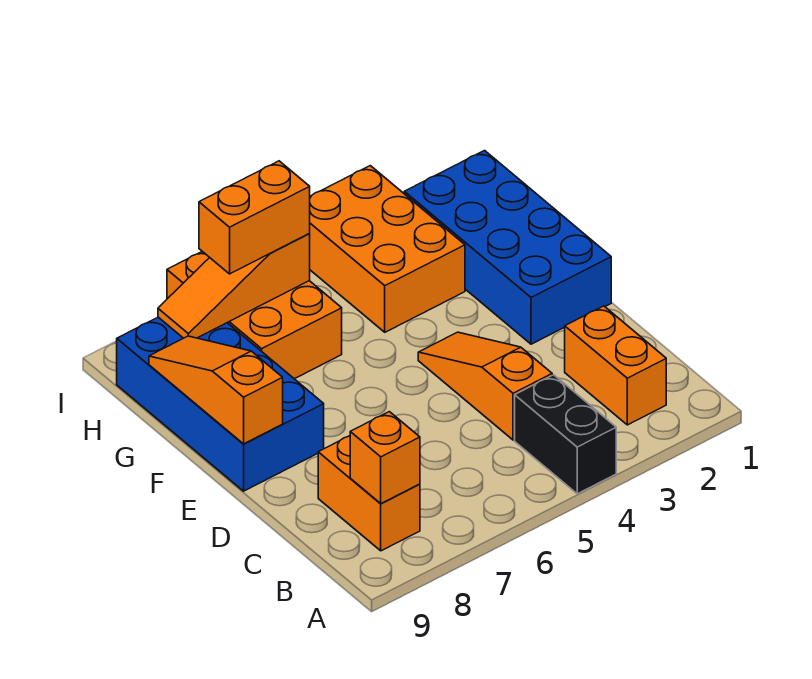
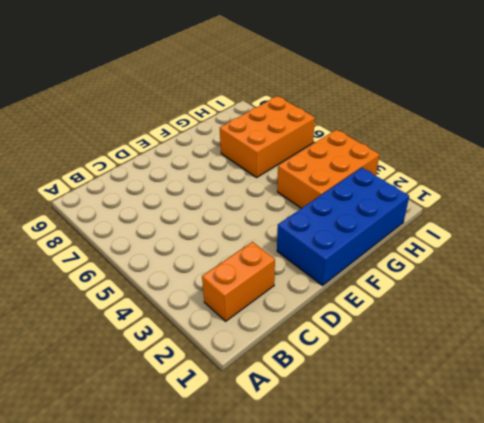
none -> black brick A4:B4 level 1
none -> orange brick B8:C8 level 1
none -> orange slope C4:E4 level 1 top C

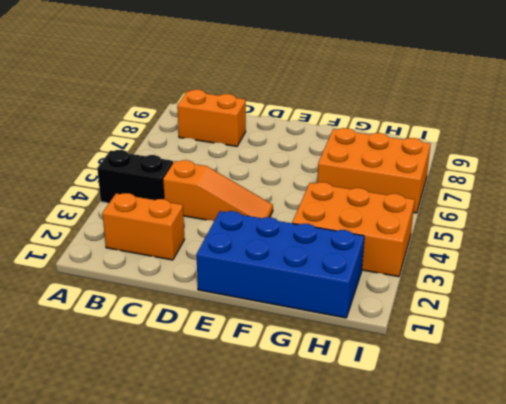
none -> blue brick E8:H9 level 1
none -> orange brick B8 level 2
none -> orange slope E9:G9 level 2 top E

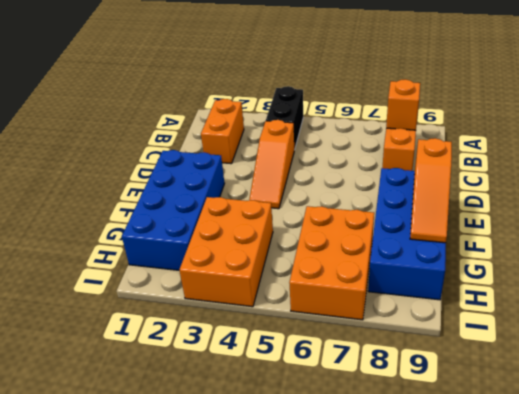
none -> orange slope H6:H8 level 2 top 6
none -> orange brick H6:H7 level 3

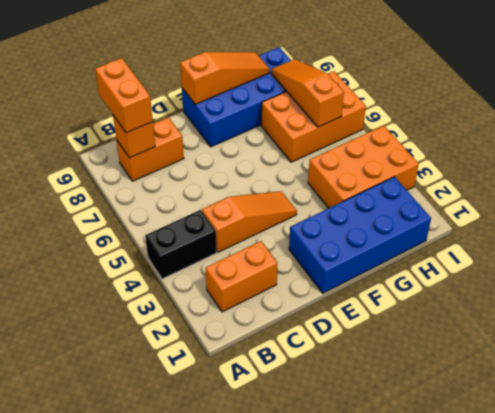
orange brick B8:B9 level 3 -> orange brick H6:H7 level 3

